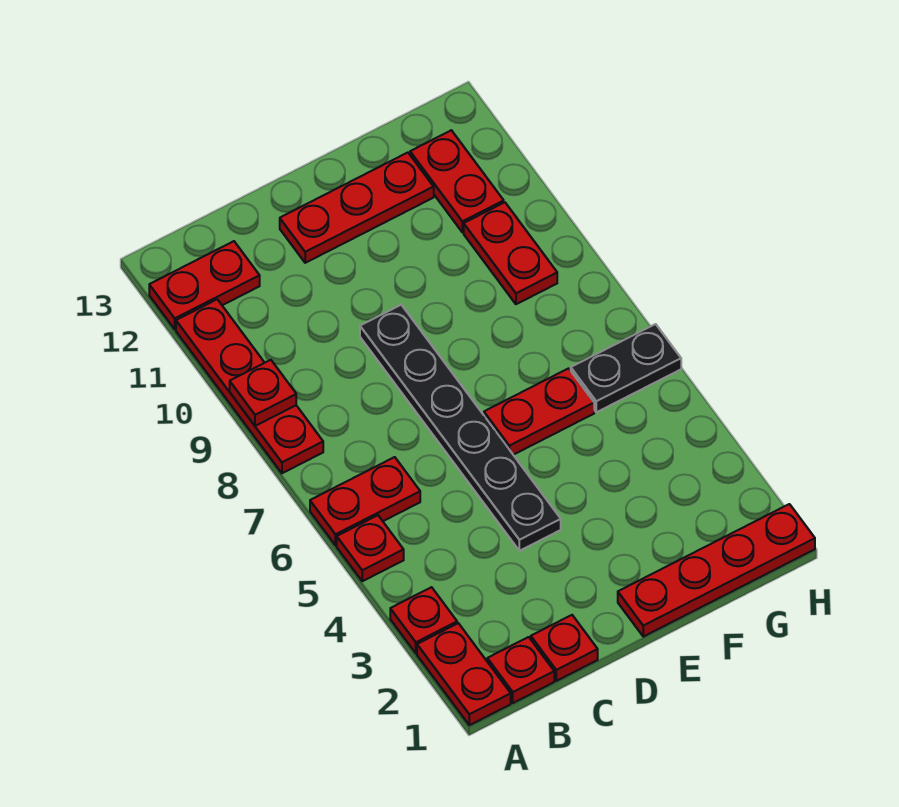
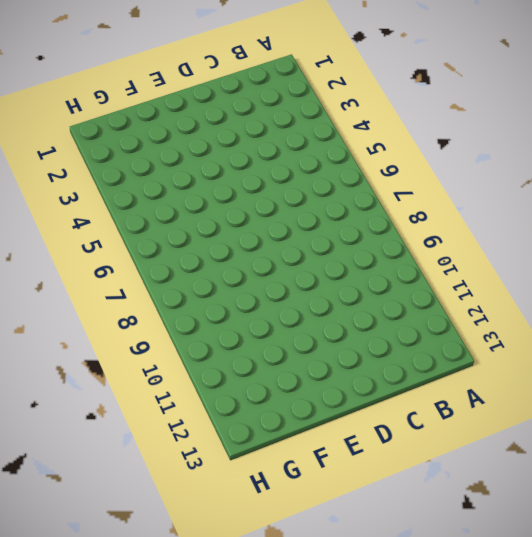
none -> red plate A1:A2 level 1
none -> red plate A3 level 1
none -> red plate A5 level 1

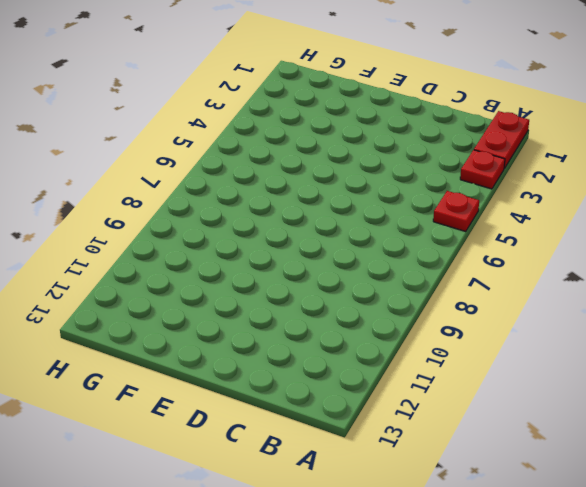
none -> red plate A6:B6 level 1
none -> red plate A8:A11 level 1
none -> red plate A12:B12 level 1

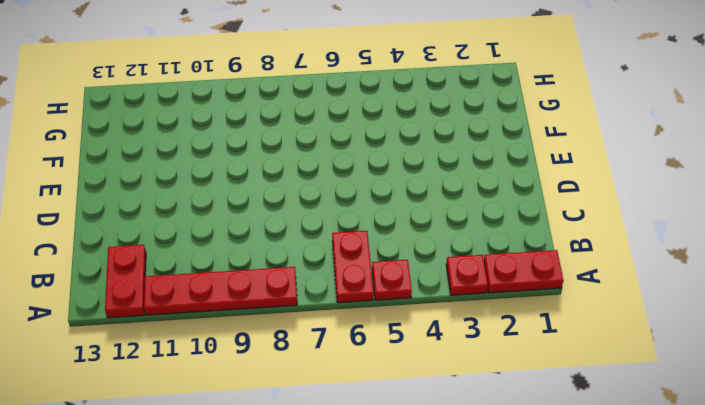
none -> red plate B1 level 1
none -> red plate C1 level 1
none -> black plate D4:D9 level 1

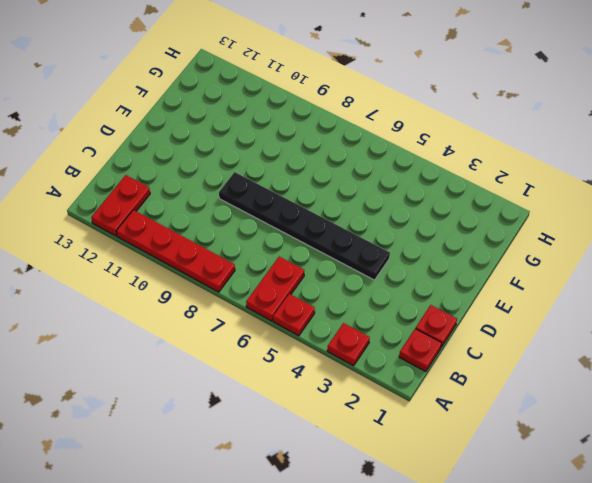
none -> red plate A1:A2 level 1
none -> red plate D12:F12 level 1
none -> red plate E1:H1 level 1

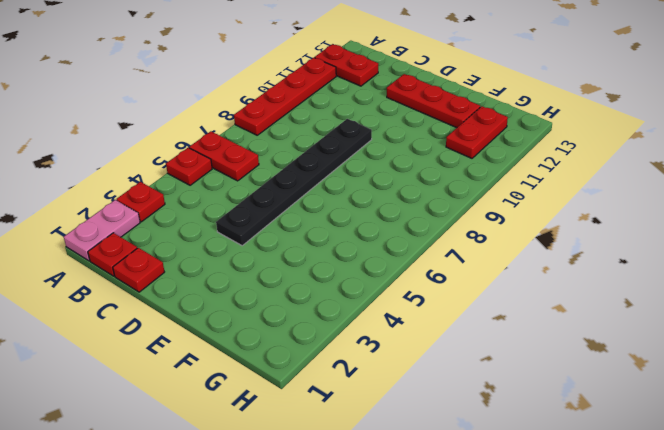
pink plate A1:A2 level 1 -> red plate A1:A2 level 1
none -> red plate E1:H1 level 1
none -> red plate E6:F6 level 1
none -> black plate G6:H6 level 1

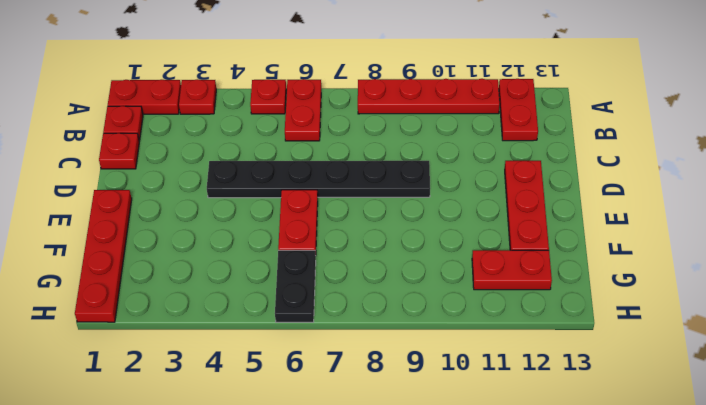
none -> red plate G9:G10 level 1
none -> red plate A9 level 2

